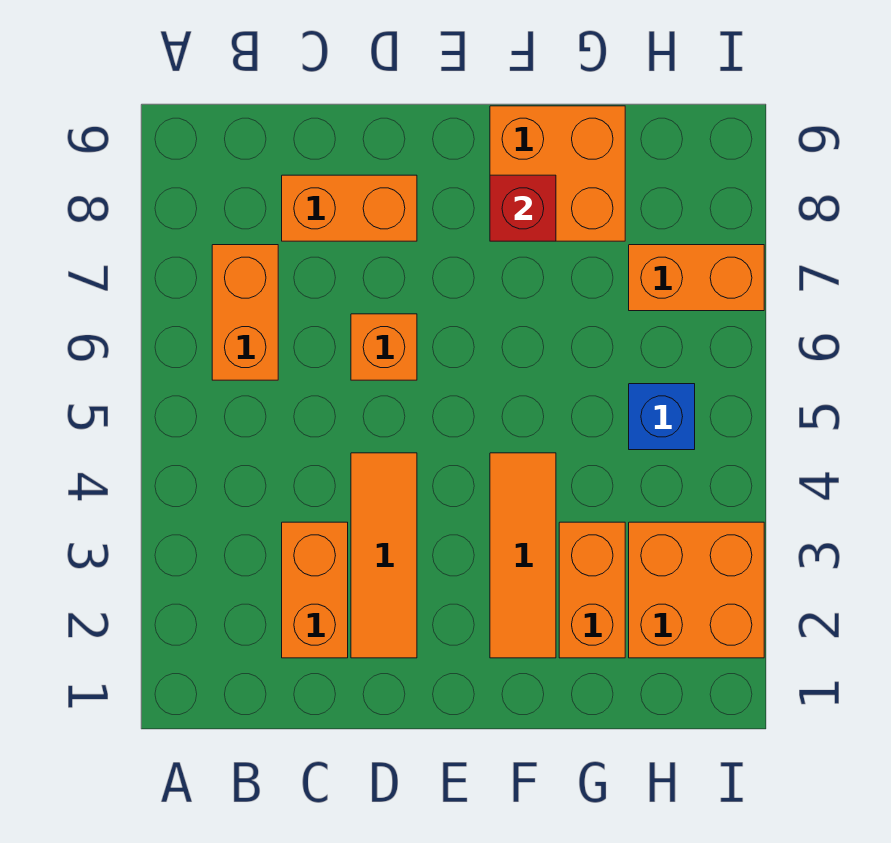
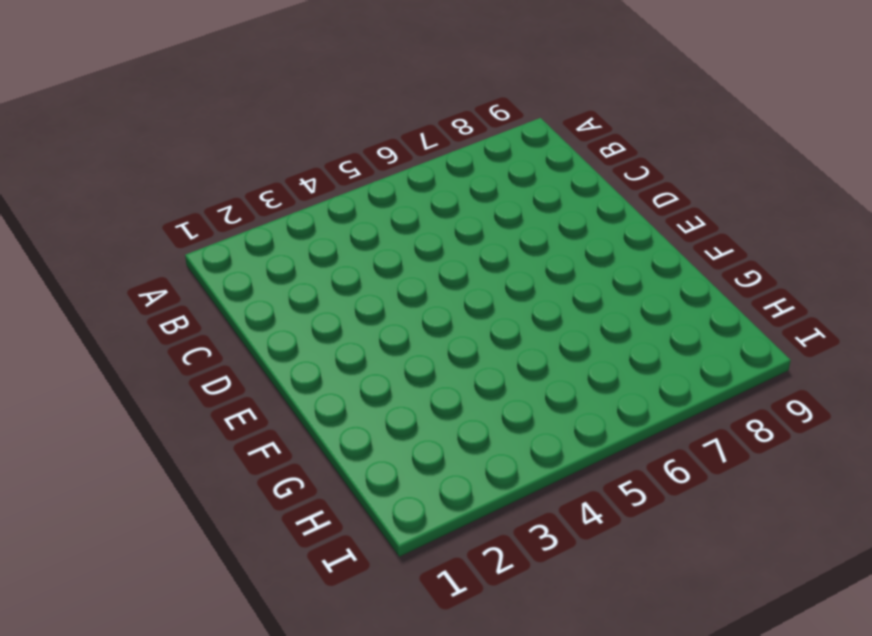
none -> orange brick B6:B7 level 1
none -> orange brick C2:C3 level 1
none -> orange brick C8:D8 level 1

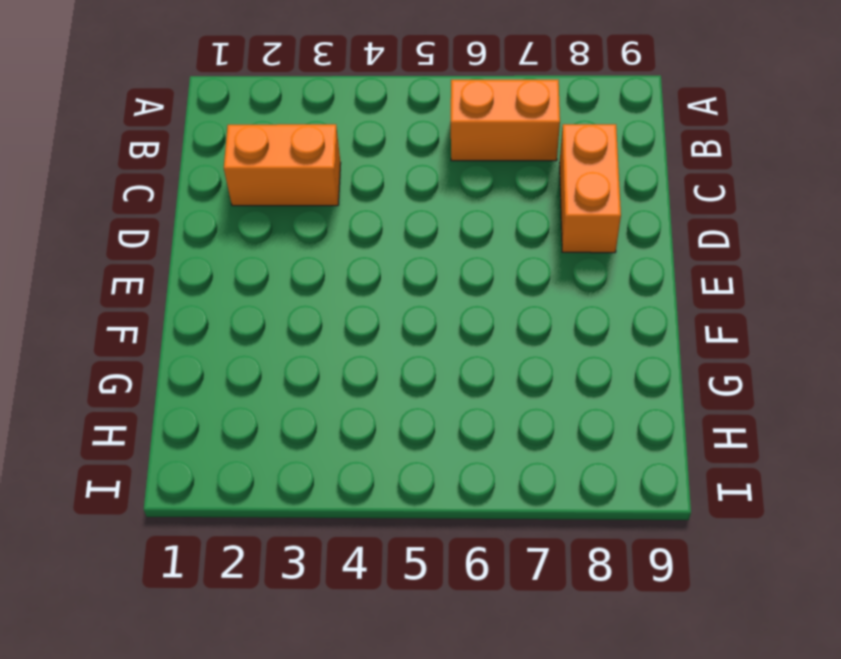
none -> orange tile D2:D4 level 1
none -> orange brick D6 level 1
none -> orange tile F2:F4 level 1

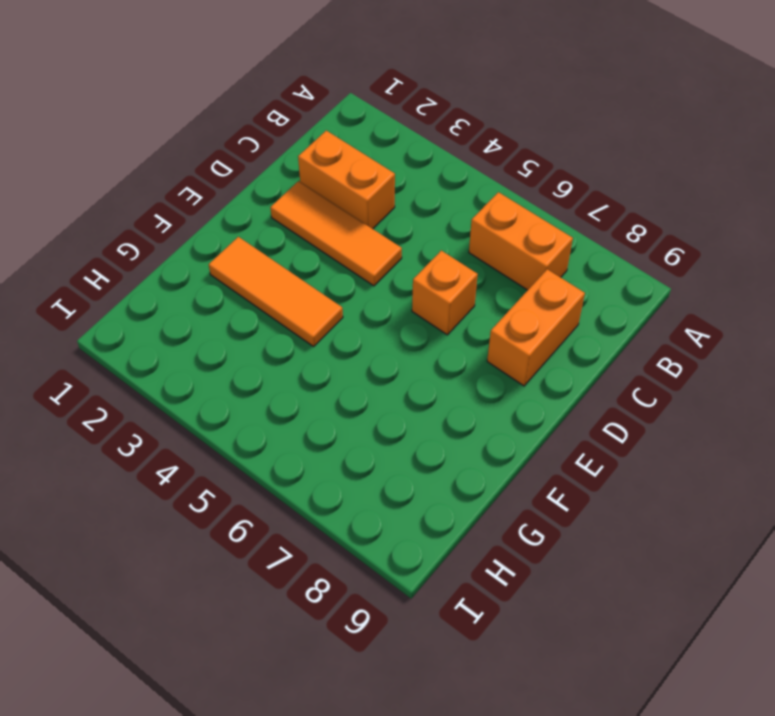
none -> orange brick F8:G9 level 1
none -> orange brick G2:G3 level 1
none -> orange brick H2:I3 level 1

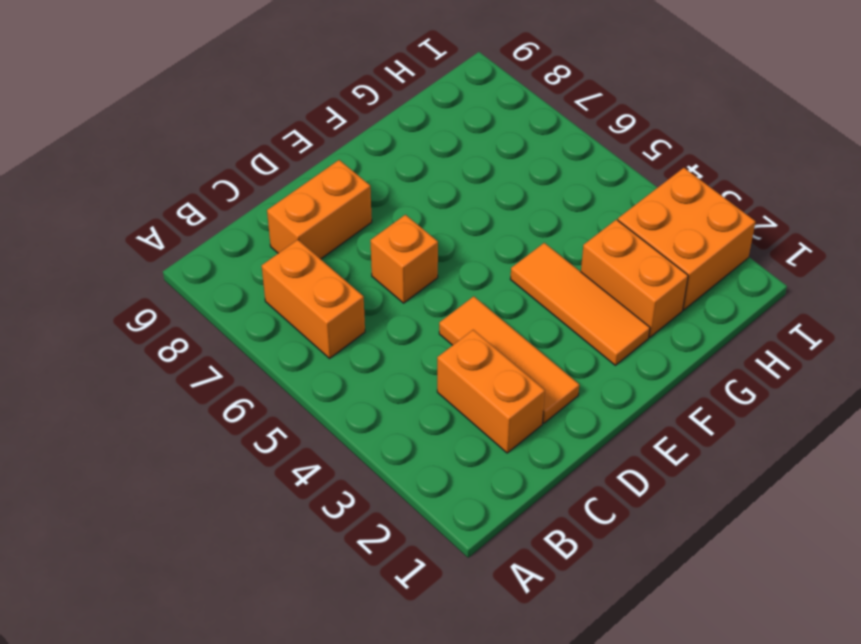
none -> orange brick F8:G9 level 1
none -> blue brick H5 level 1
none -> orange brick H7:I7 level 1

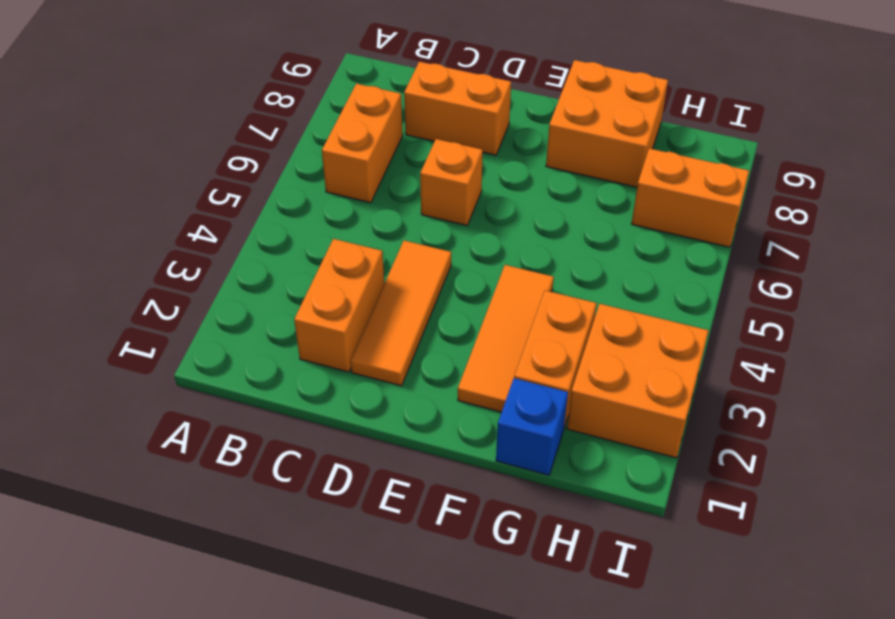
blue brick G1 level 1 -> blue brick H5 level 1
none -> red brick F8 level 2

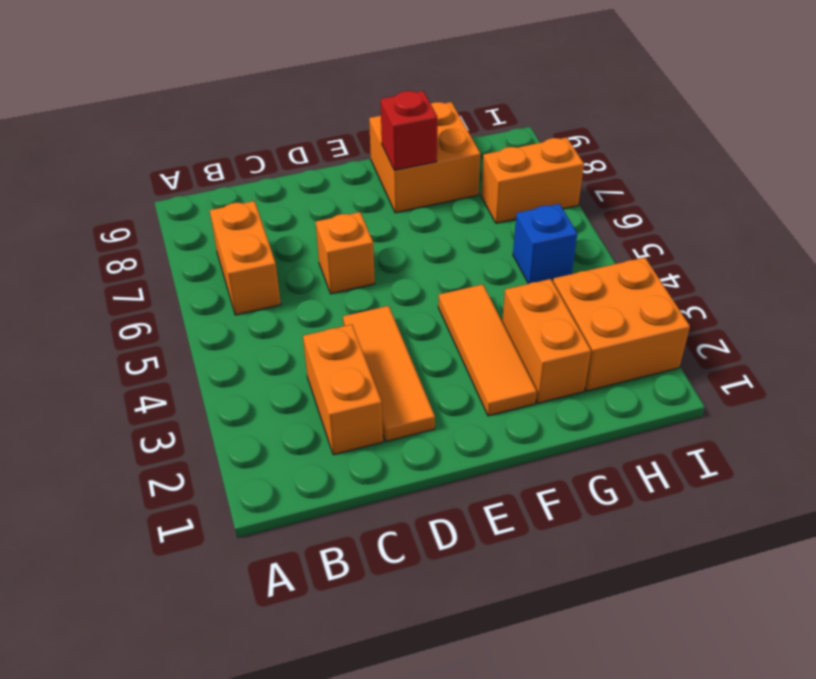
none -> orange brick C8:D8 level 1

